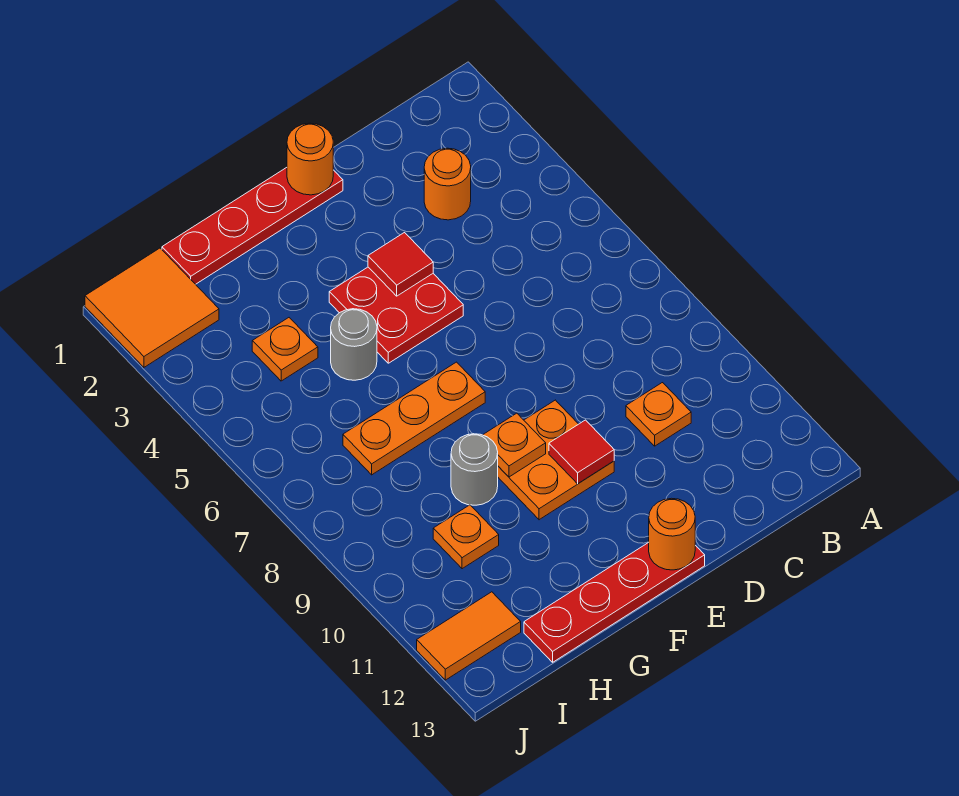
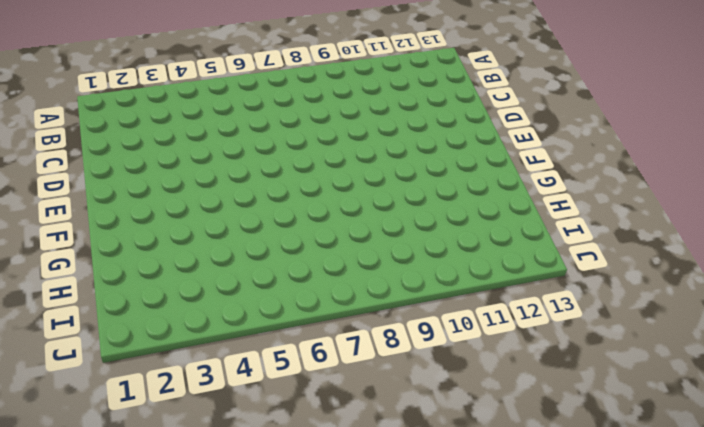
none -> orange round brick C3 level 1
none -> orange plate C10 level 1
none -> red plate E1:H1 level 1

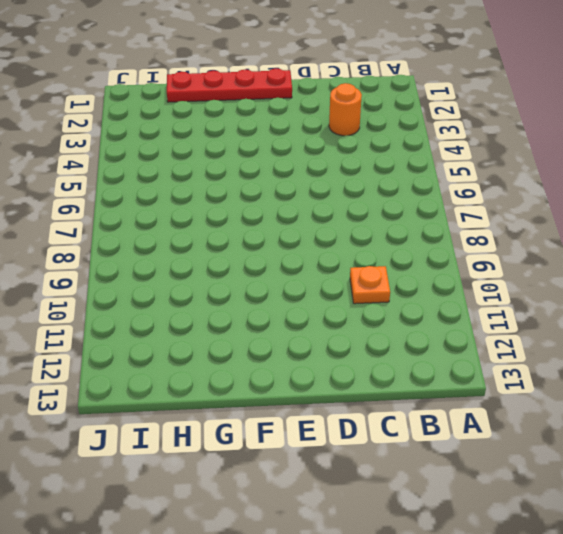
none -> red plate E4:F5 level 1
none -> orange plate E9:F10 level 1
none -> red plate E13:H13 level 1

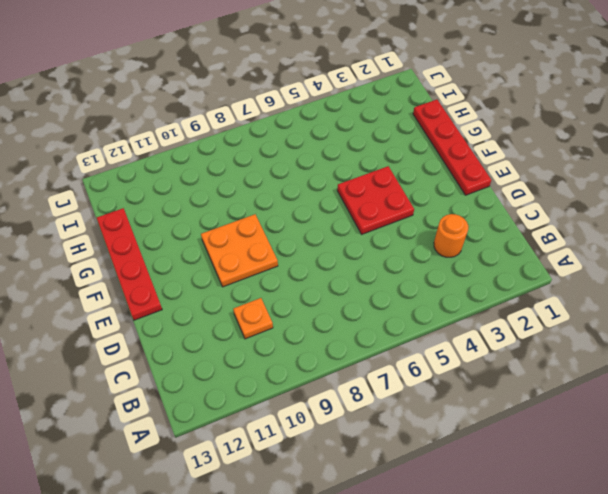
none -> orange plate F7:H7 level 1
none -> grey round brick G5 level 1
none -> grey round brick G9 level 1

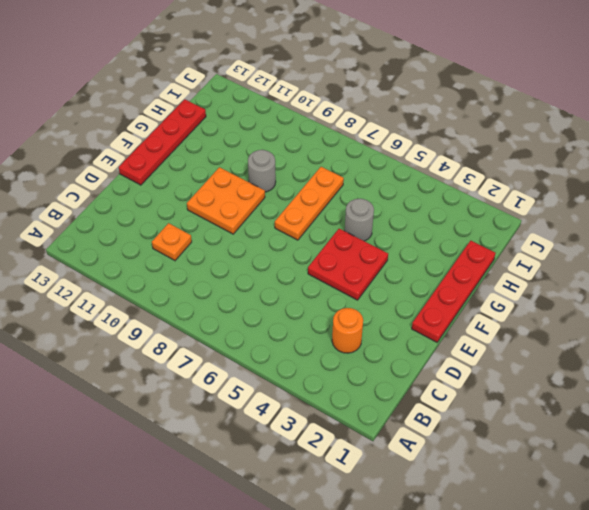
none -> orange plate H4 level 1
none -> orange plate H10 level 1
none -> orange tile I1:J2 level 1

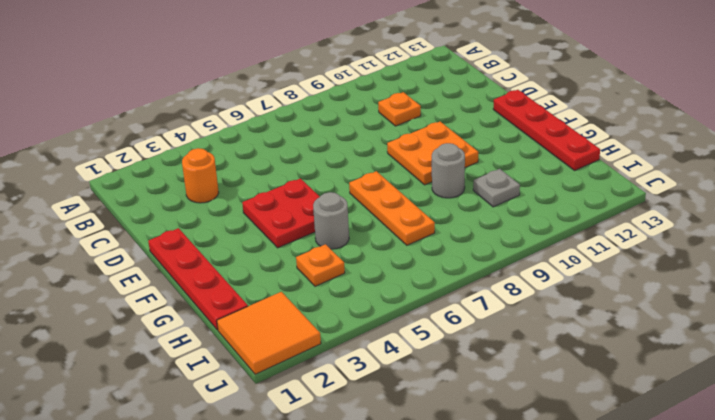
grey plate H10 level 1 -> orange plate H10 level 1
none -> orange tile I12:J12 level 1
none -> orange round brick E1 level 2
none -> red tile E4 level 2

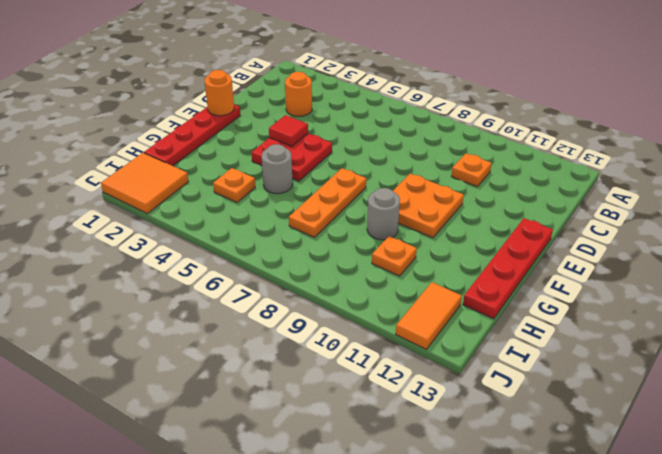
none -> red tile E10 level 2
none -> orange round brick E13 level 2
none -> orange plate F9 level 2

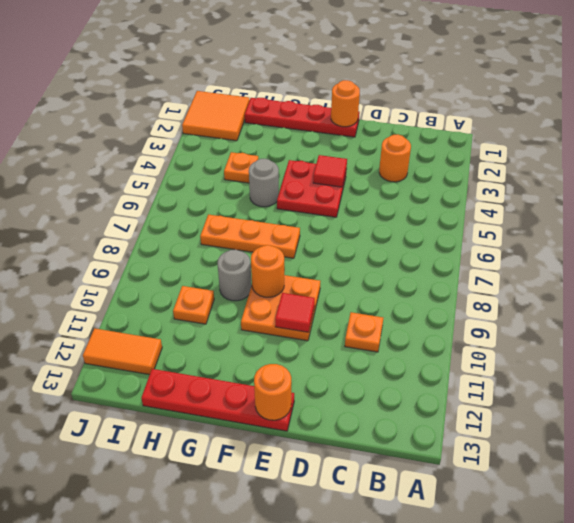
orange round brick F9 level 2 -> orange plate F9 level 2

